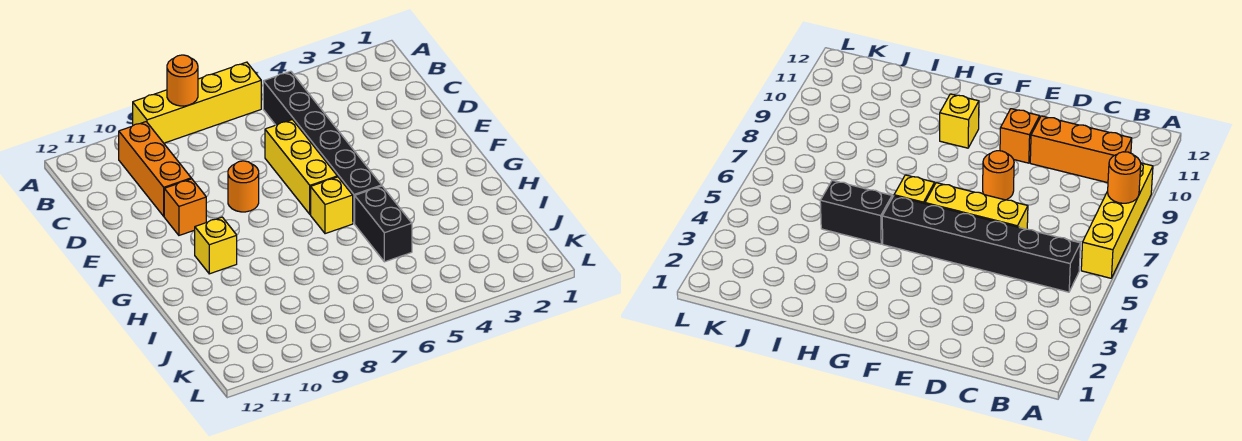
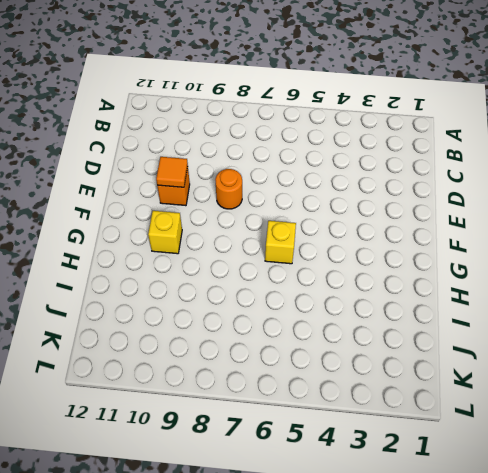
orange tile E10 level 2 -> none
none -> yellow brick A6:A9 level 1
none -> black brick B5:G5 level 1

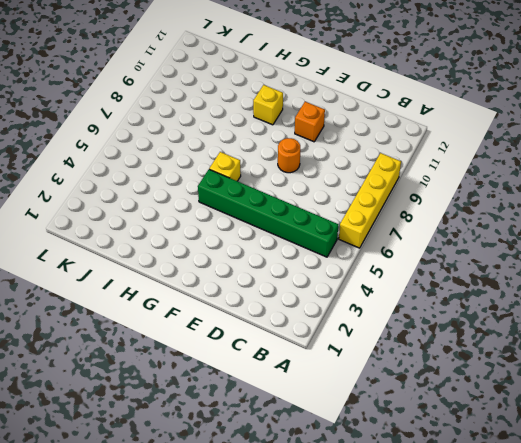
green brick B5:G5 level 1 -> black brick B5:G5 level 1
none -> orange brick B10:D10 level 1
none -> yellow brick D6:F6 level 1

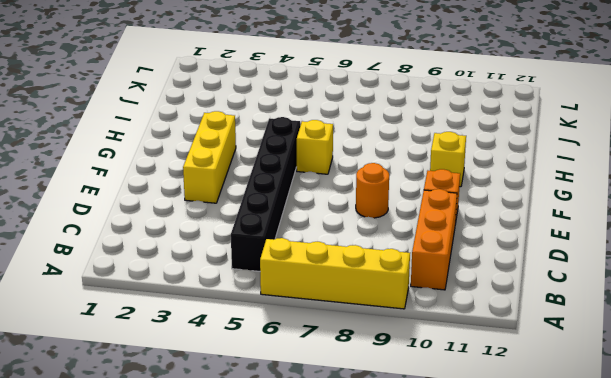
yellow brick E3:G3 level 1 -> yellow brick D6:F6 level 1
none -> black brick H5:I5 level 1
none -> orange round brick A8 level 2

